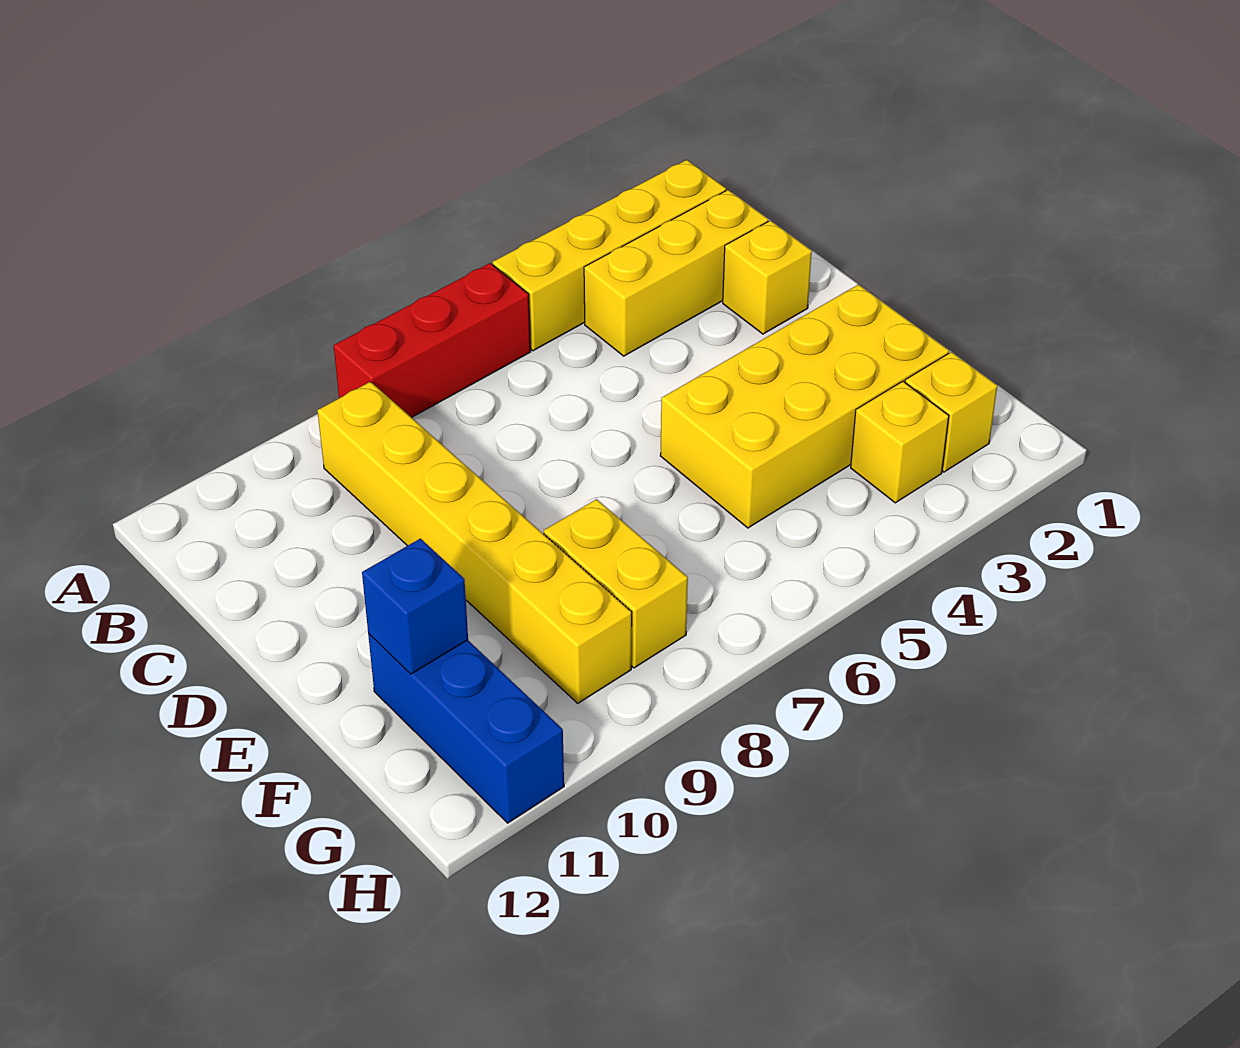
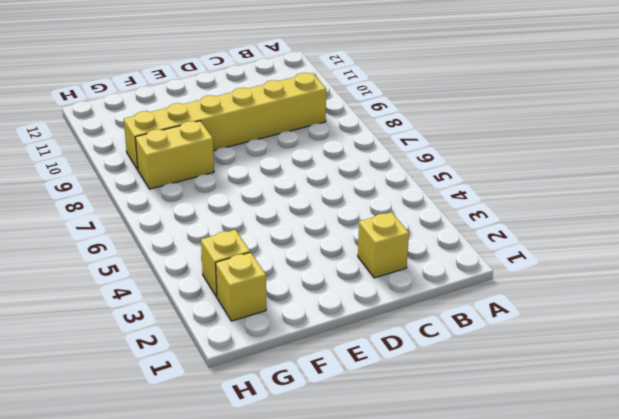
none -> yellow brick A2:A5 level 1
none -> red brick A6:A8 level 1

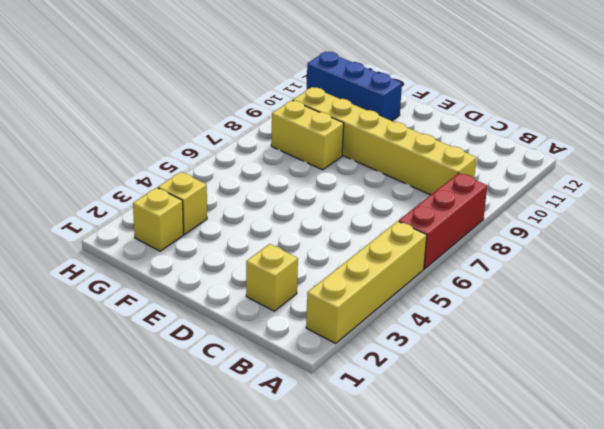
none -> yellow brick B2:B4 level 1
none -> yellow brick E2:F5 level 1

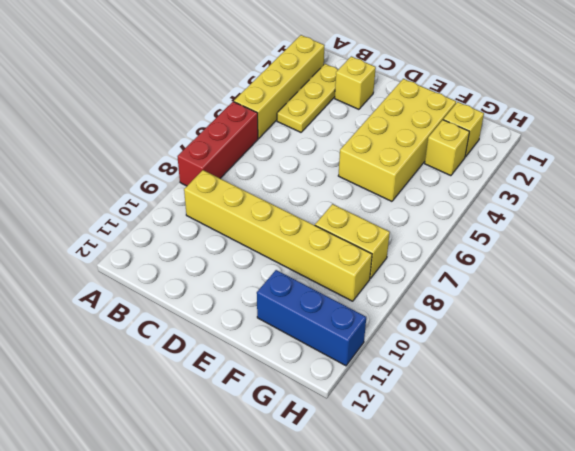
yellow plate B2:B4 level 1 -> yellow brick B2:B4 level 1
none -> blue brick F11 level 2

